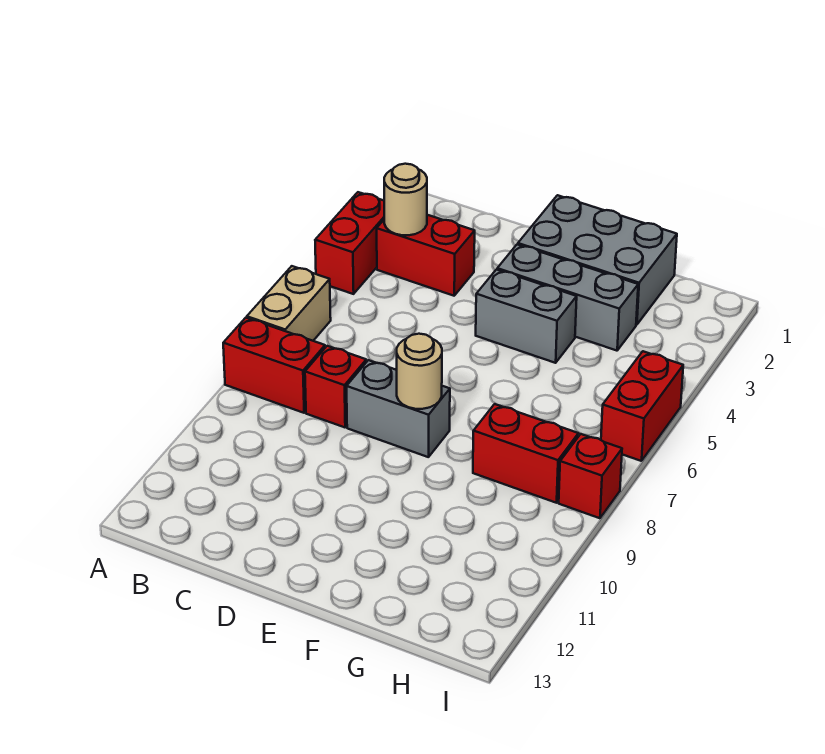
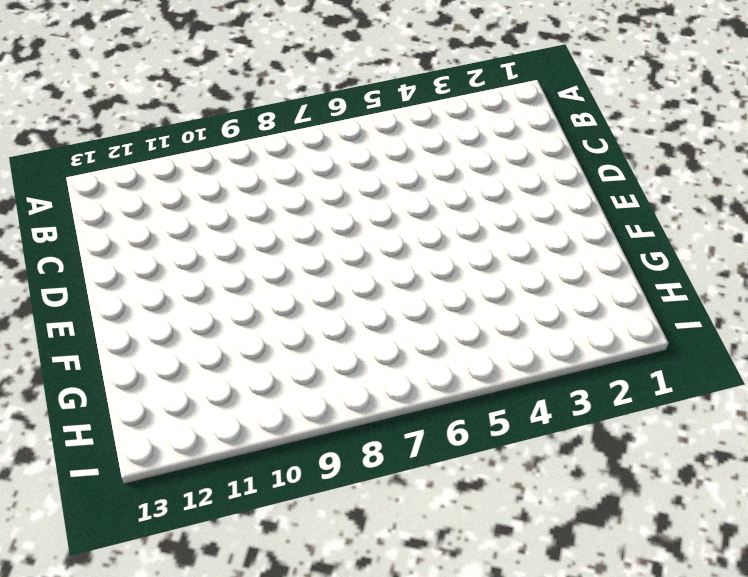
none -> red brick A3:A4 level 1
none -> tan brick A6:A7 level 1
none -> red brick A8:B8 level 1

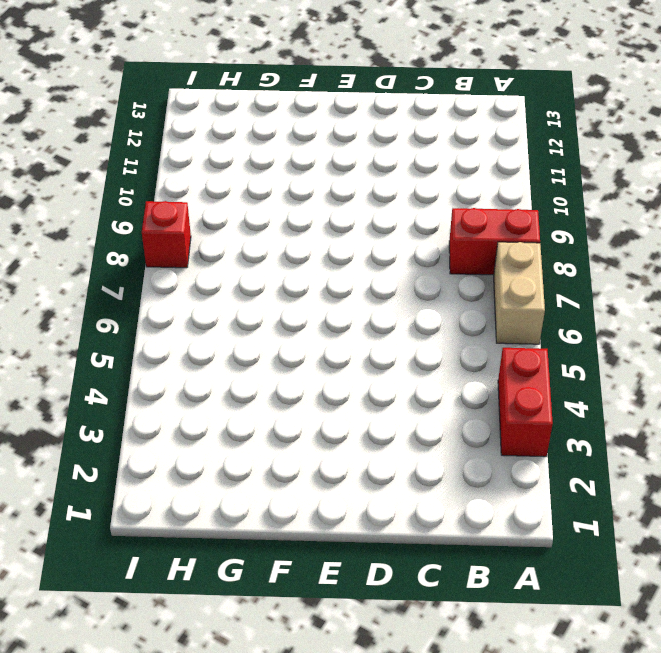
none -> red brick B3:C3 level 1
none -> red brick C8 level 1
none -> grey brick D8:E8 level 1

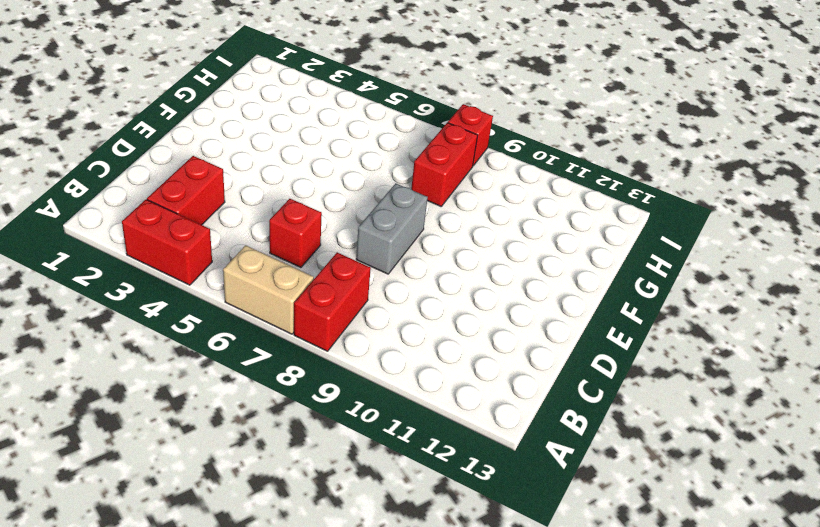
red brick C6 level 1 -> red brick C8 level 1
none -> grey brick E1:G2 level 1
none -> grey brick E3:G3 level 1
none -> grey brick E4:F4 level 1

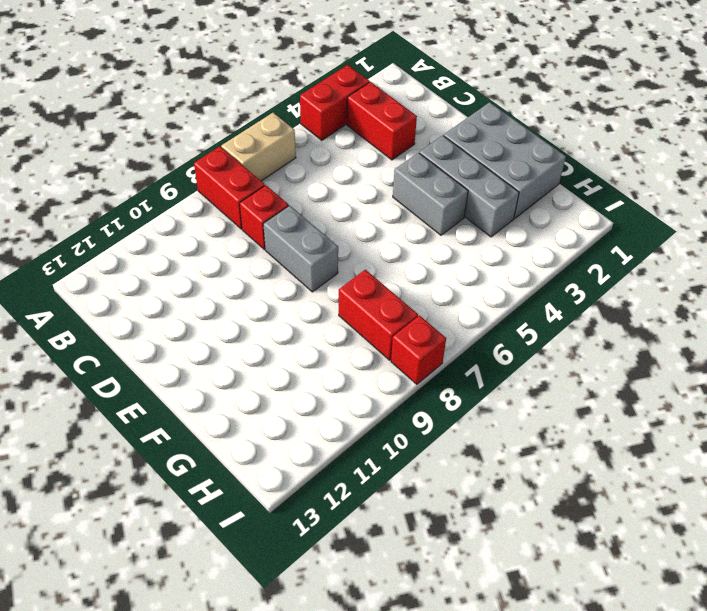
none -> red brick I5:I6 level 1
none -> tan round brick B3 level 2
none -> tan round brick E8 level 2

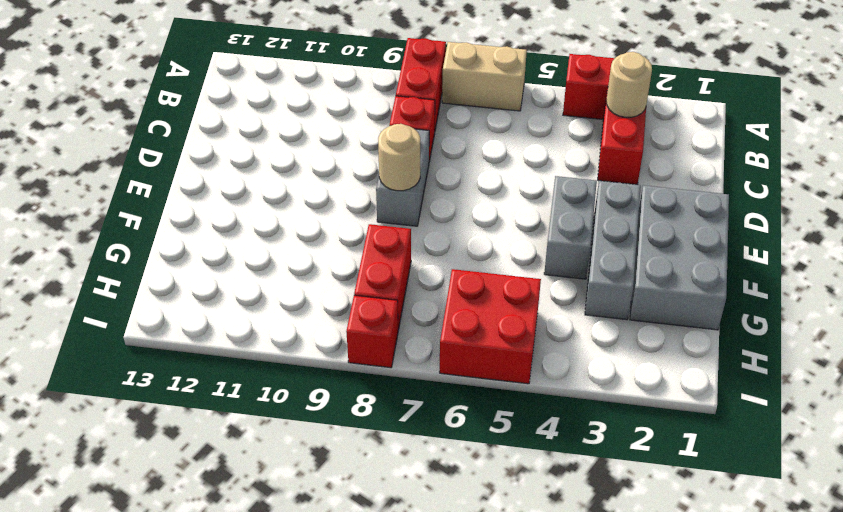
red brick H5:I6 level 1 -> red brick I5:I6 level 1

